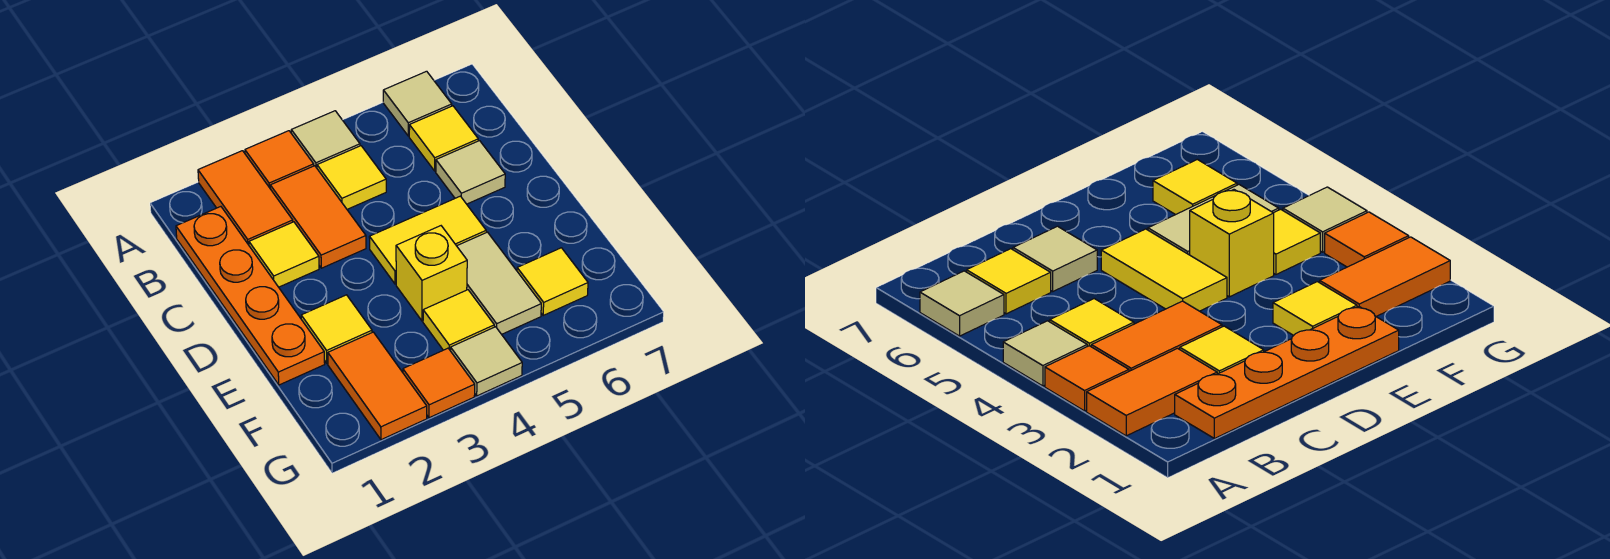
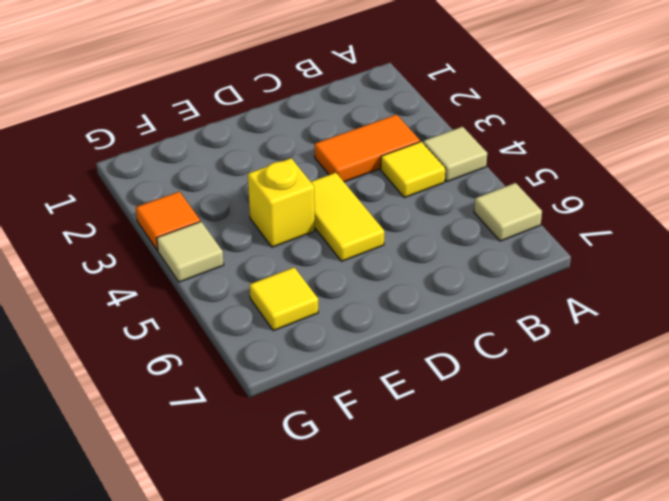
none -> orange tile A2:B2 level 1
none -> orange tile A3 level 1
none -> orange plate B1:E1 level 1

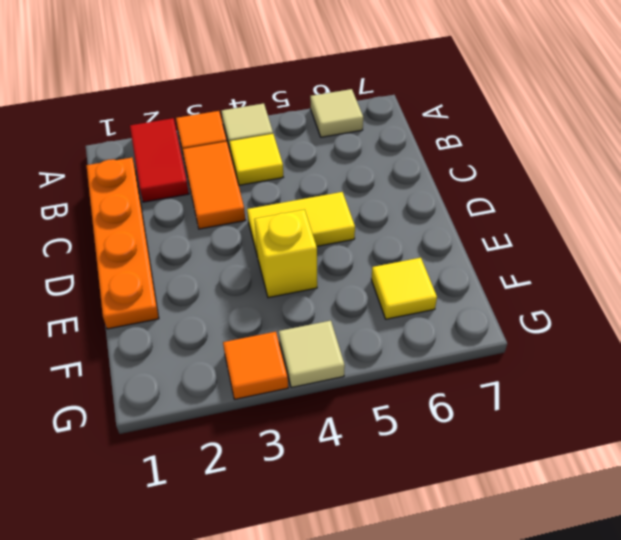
red tile A2:B2 level 1 -> orange tile A2:B2 level 1
none -> yellow tile B6 level 1
none -> yellow tile C2 level 1
none -> tan tile C6 level 1

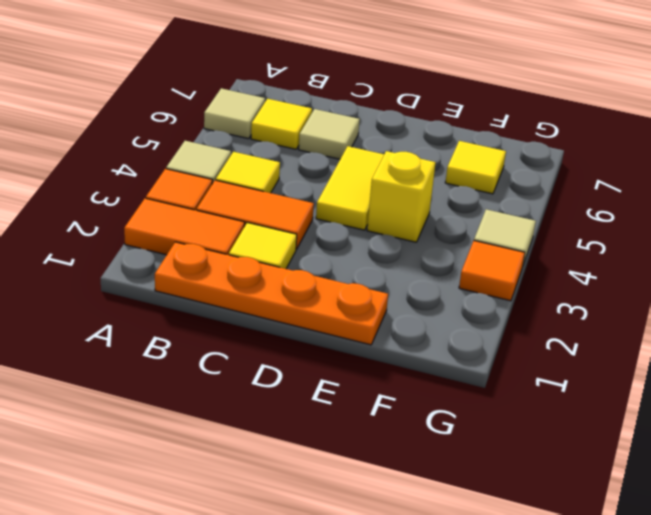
none -> yellow tile E2 level 1
none -> tan tile E5:F5 level 1
none -> orange tile F2:G2 level 1

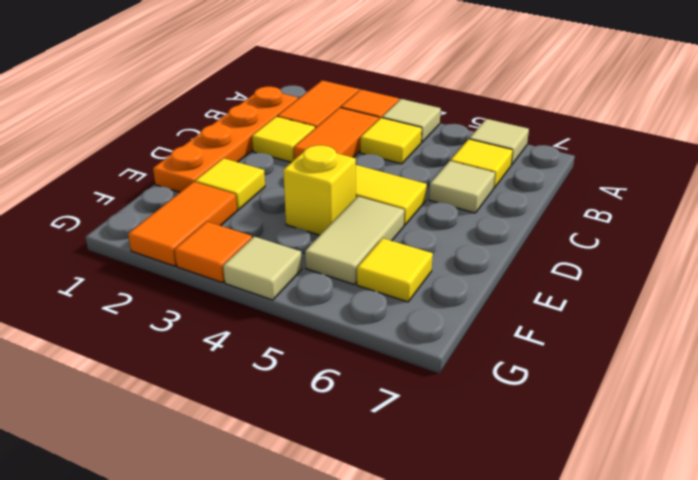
none -> yellow tile F4 level 1

